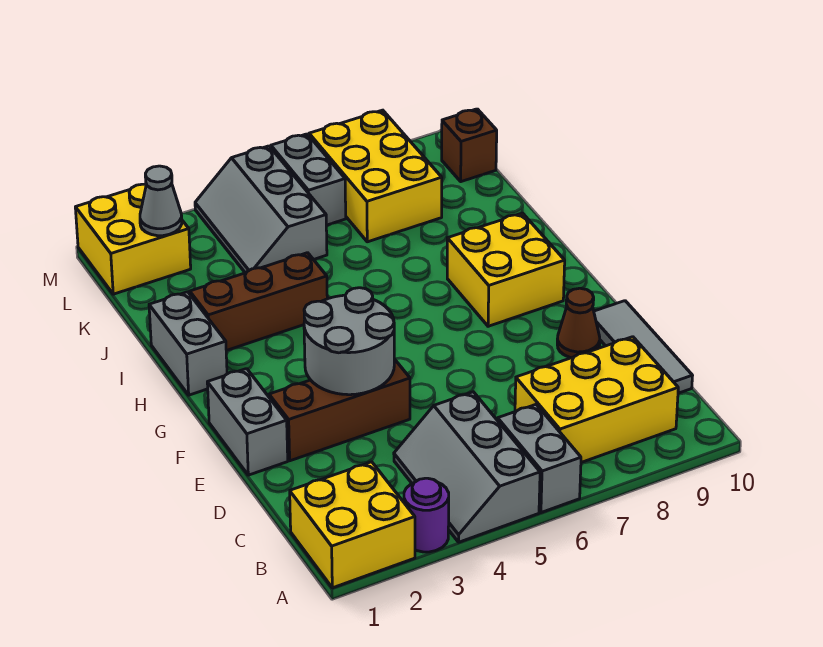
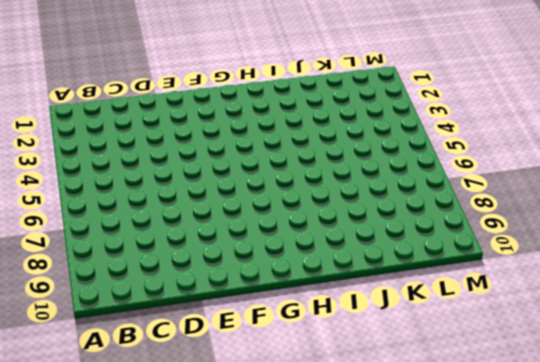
none -> yellow brick A1:B2 level 1
none -> purple round brick A3 level 1
none -> grey slope A4:C5 level 1 top 5

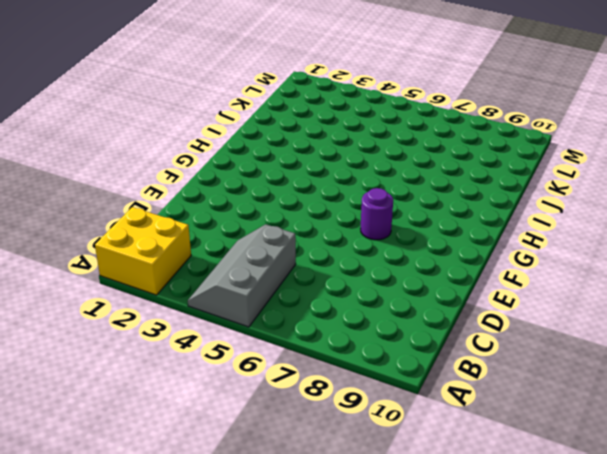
purple round brick F7 level 1 -> purple round brick A3 level 1
none -> grey brick A6:B6 level 1
none -> yellow brick B7:C9 level 1
none -> grey tile C10:E10 level 1

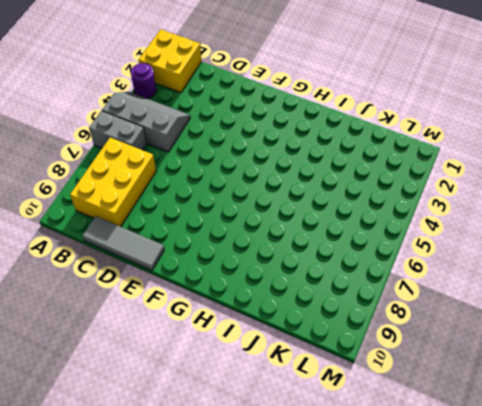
none -> grey brick E1:F1 level 1
none -> brown brick E2:E4 level 1
none -> brown cone E9 level 1

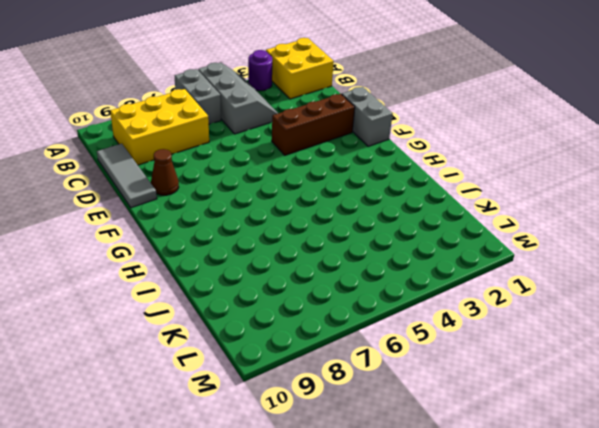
none -> yellow brick G8:H9 level 1
none -> grey brick H1:I1 level 1
none -> brown brick I2:I4 level 1

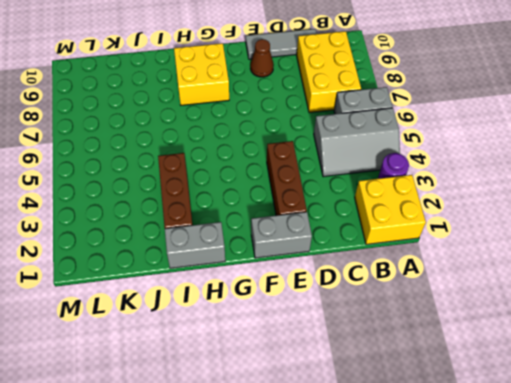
none -> grey slope K4:M5 level 1 top 5
none -> yellow brick K7:M8 level 1
none -> yellow brick L1:M2 level 1

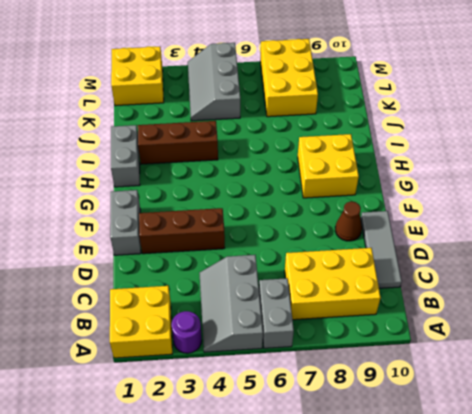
none -> grey brick L6:M6 level 1
none -> brown brick L10 level 1
none -> grey round brick E3:F4 level 2

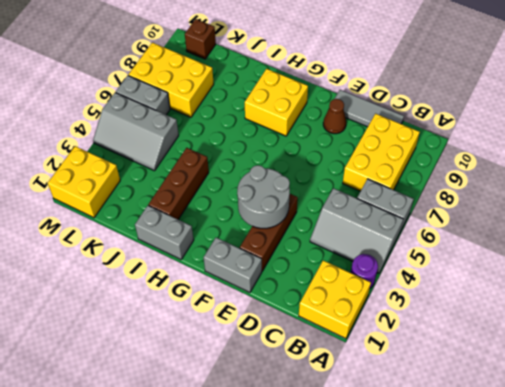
none -> grey cone L2 level 2

